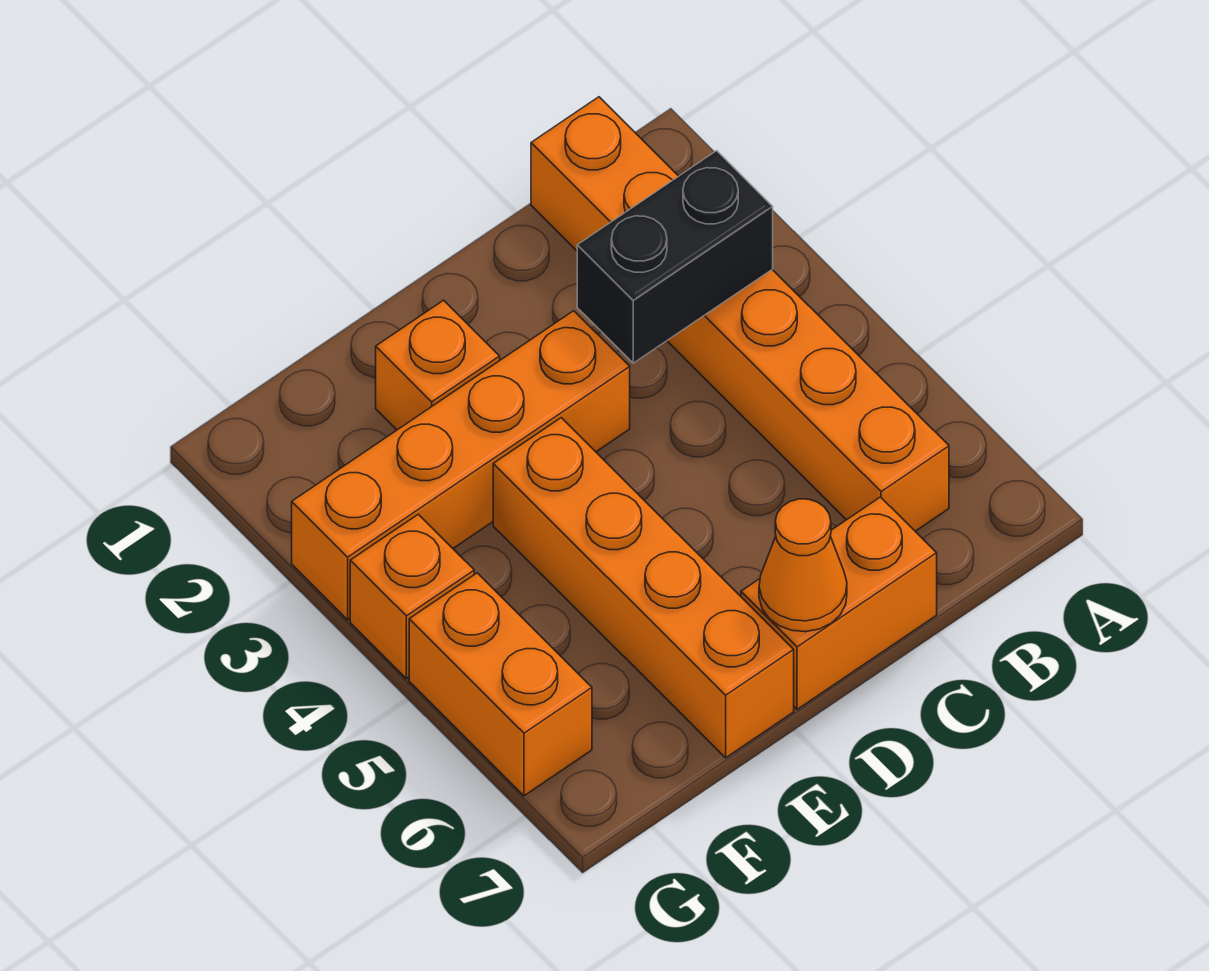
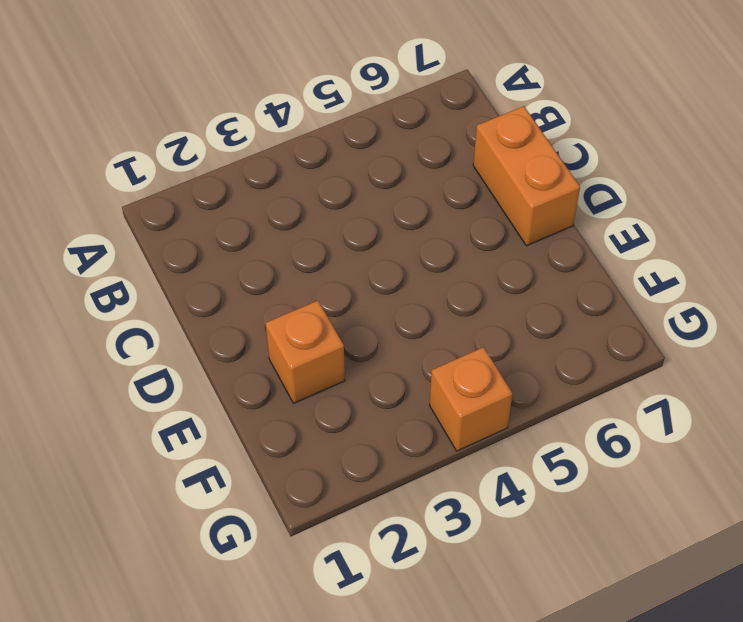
none -> orange brick B1:B6 level 1
none -> orange brick D3:G3 level 1

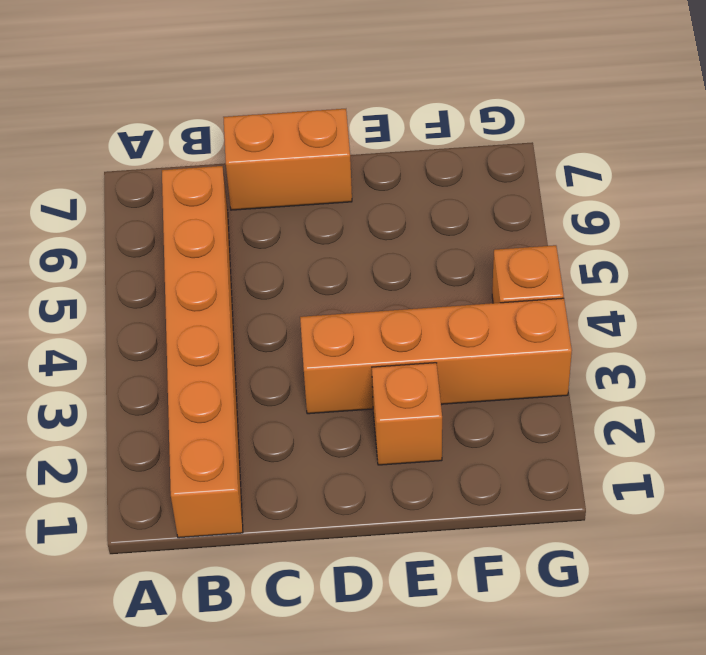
none -> orange brick E4:E7 level 1
none -> orange brick G5:G6 level 1

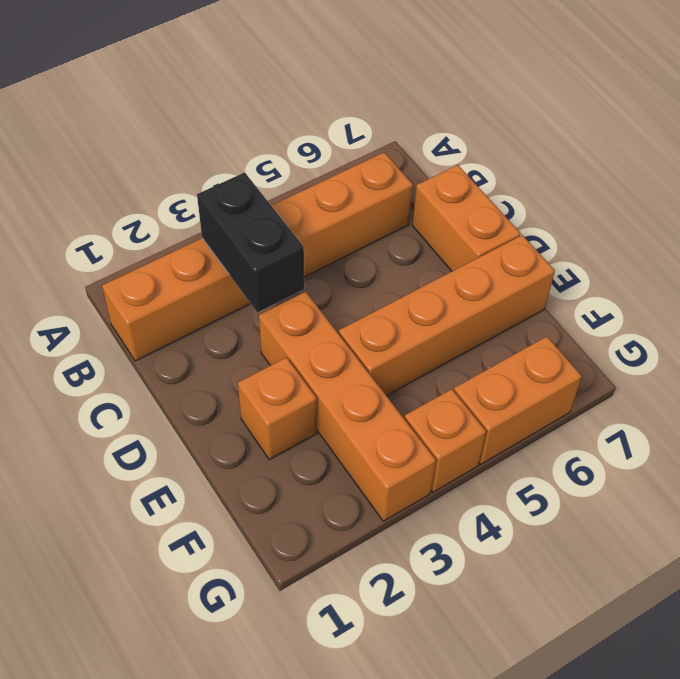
none -> orange cone D7 level 2

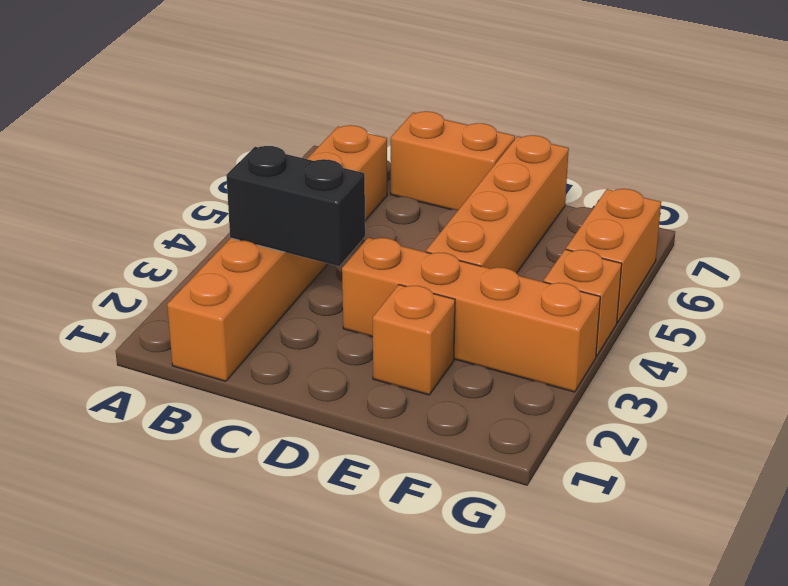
none -> orange cone D7 level 2

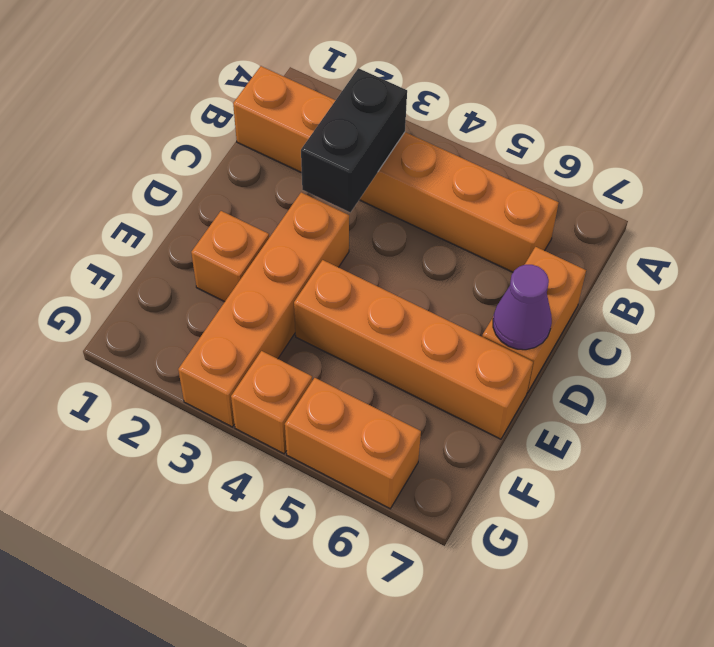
purple cone D7 level 2 -> orange cone D7 level 2

